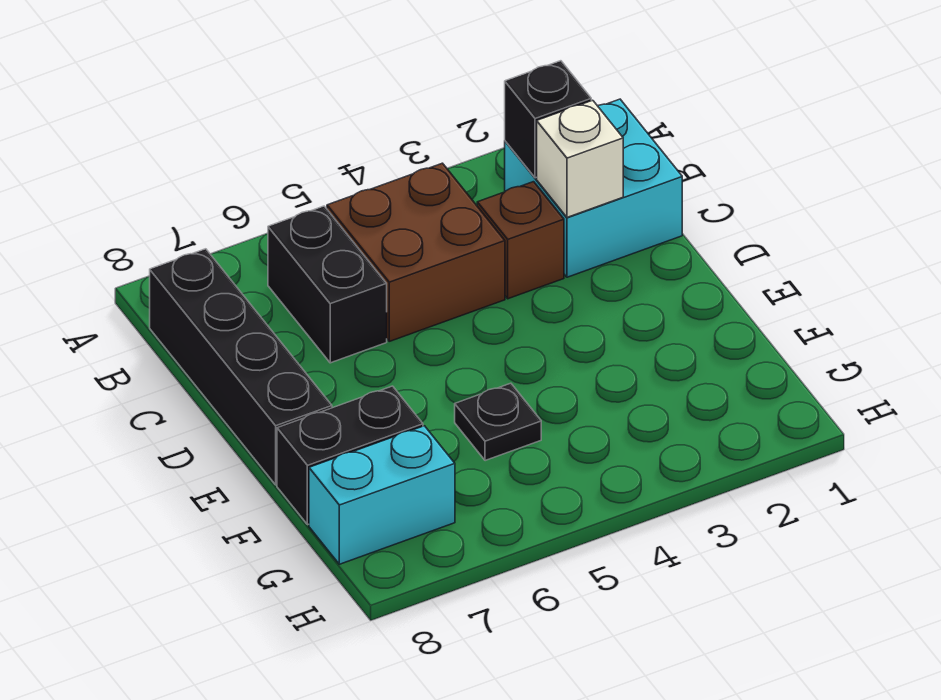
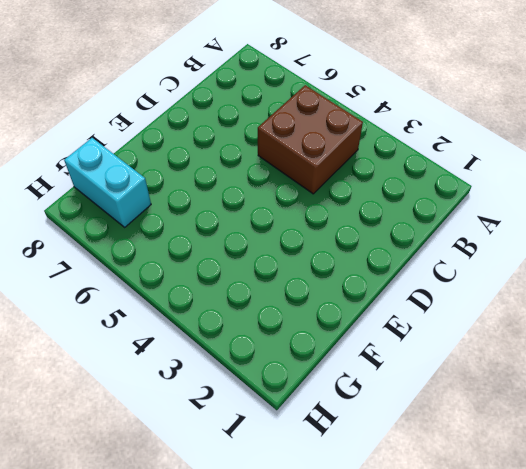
none -> cyan brick B1:C2 level 1
none -> black brick B6:C6 level 1

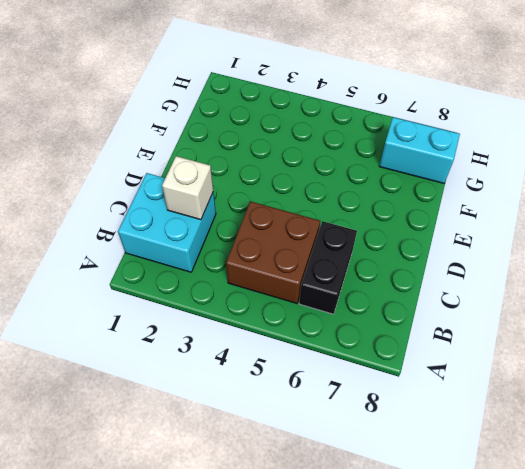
none -> black brick B8:E8 level 1
none -> brown brick C3 level 1

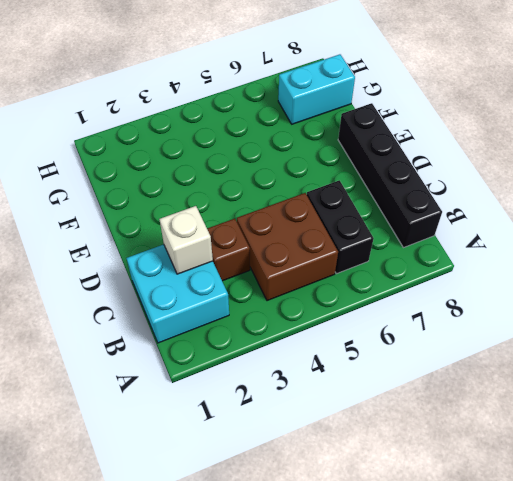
none -> black plate F5 level 1
none -> black brick F7:F8 level 1

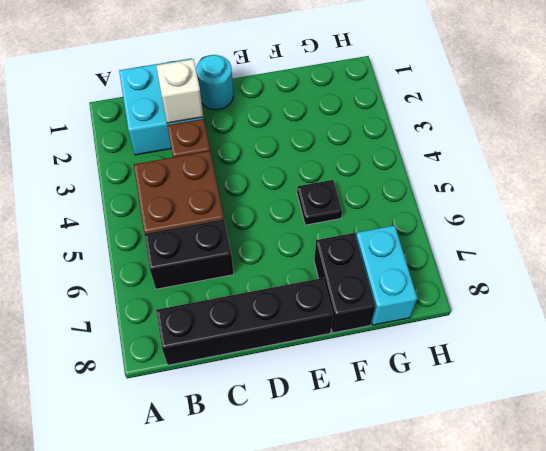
cyan round brick D1 level 1 -> none
none -> black brick B2 level 2

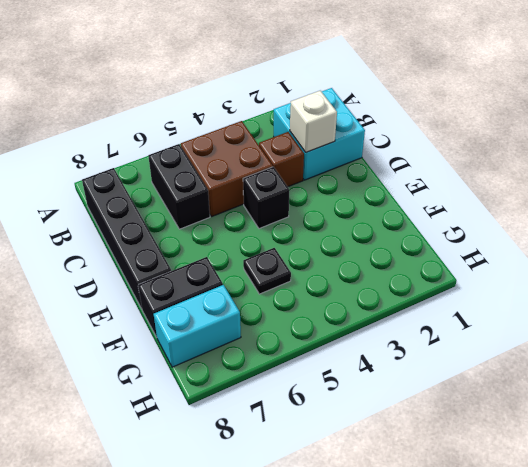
black brick D4 level 1 -> black brick B2 level 2

